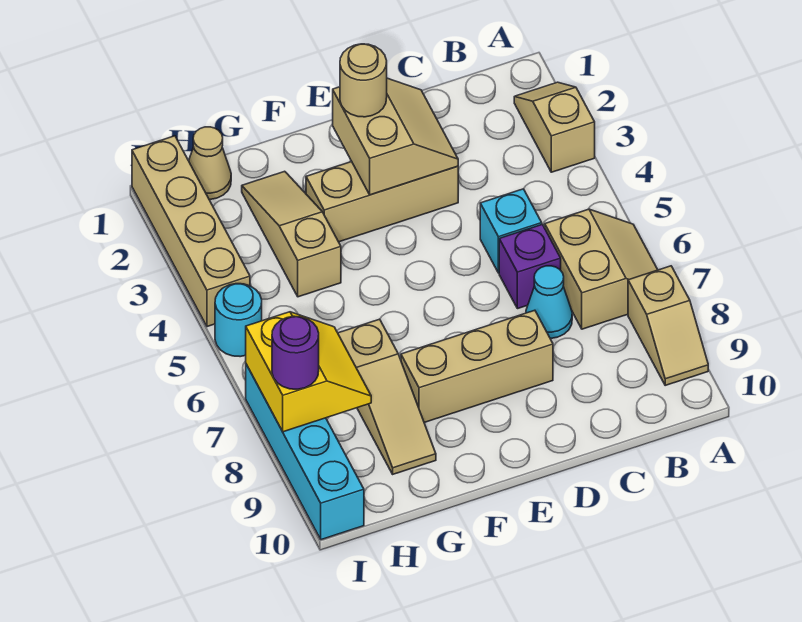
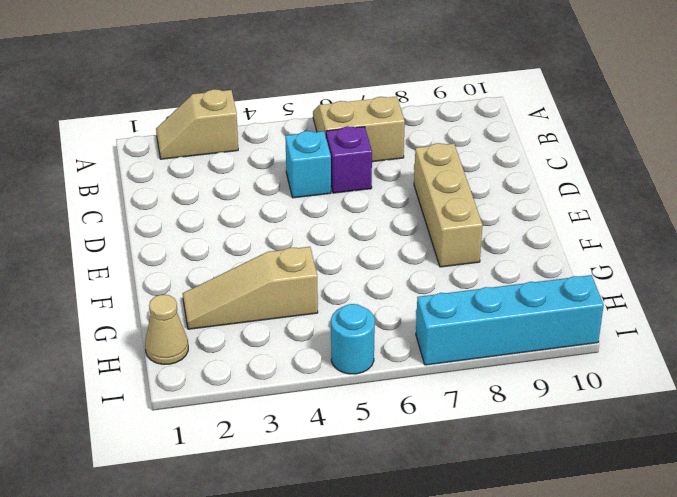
none -> tan slope A8:A9 level 1 top 8
none -> cyan cone C7 level 1
none -> tan brick D3:F3 level 1

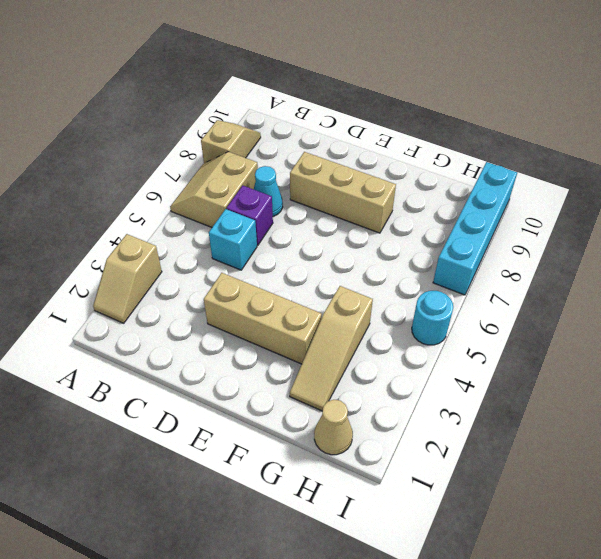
none -> tan slope G7:G9 level 1 top 7
none -> tan brick I1:I4 level 1
none -> tan slope D2:E3 level 2 top E

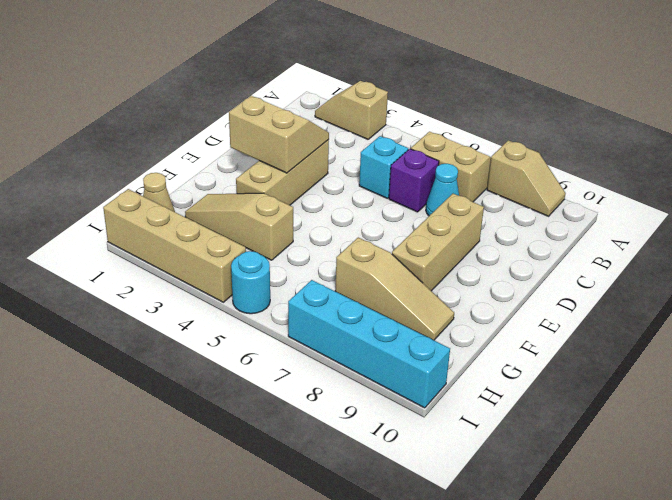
none -> yellow slope H7:I8 level 2 top I
none -> tan round brick E2 level 3
none -> purple round brick I8 level 3

